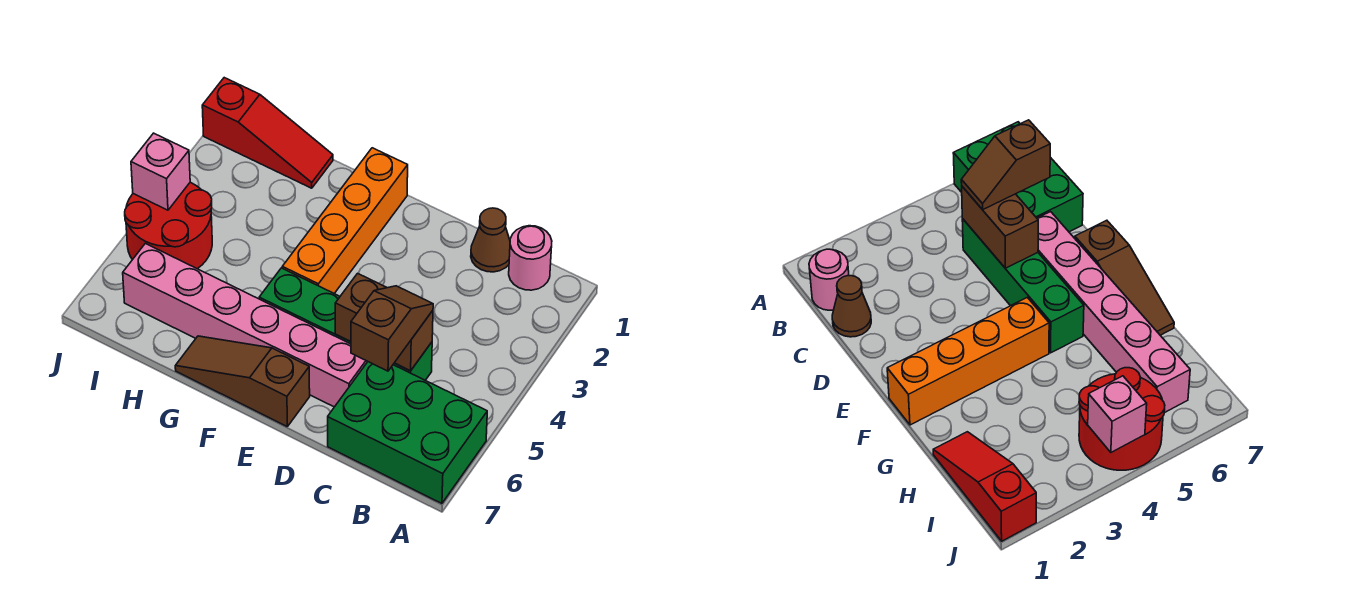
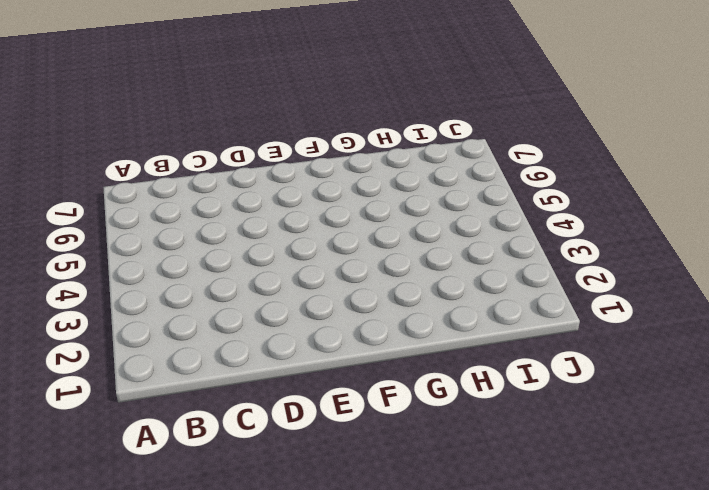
none -> green brick A6:C7 level 1
none -> pink round brick B1 level 1
none -> brown cone C1 level 1

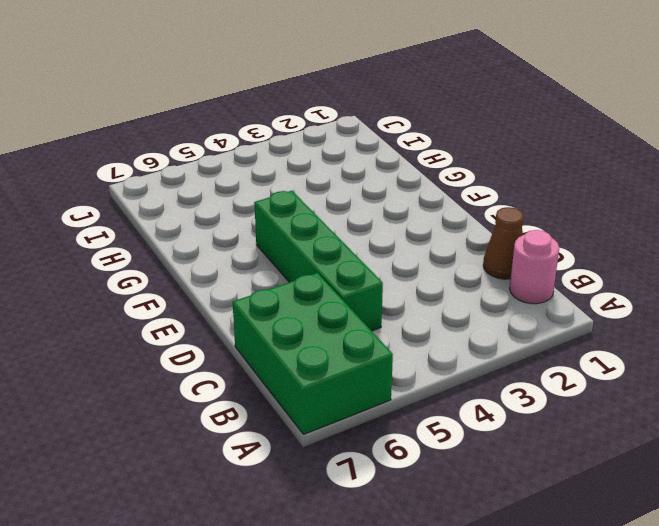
none -> pink brick D6:I6 level 1
none -> brown slope E7:G7 level 1 top E
none -> orange brick F1:F4 level 1

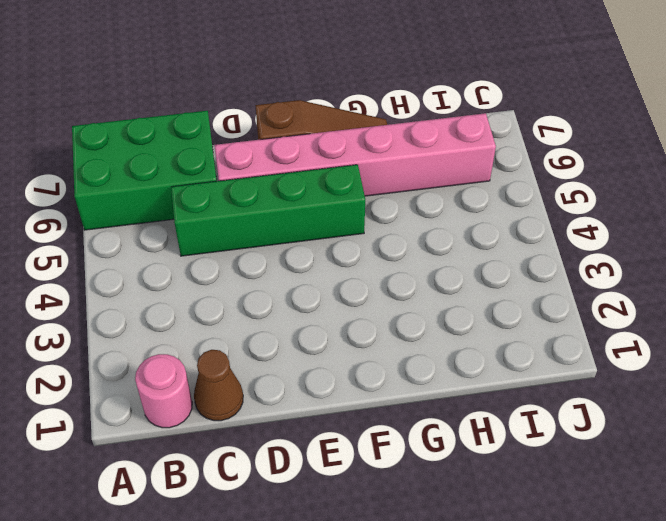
none -> orange brick F1:F4 level 1
none -> red slope H1:J1 level 1 top J
none -> red round brick I4:J5 level 1

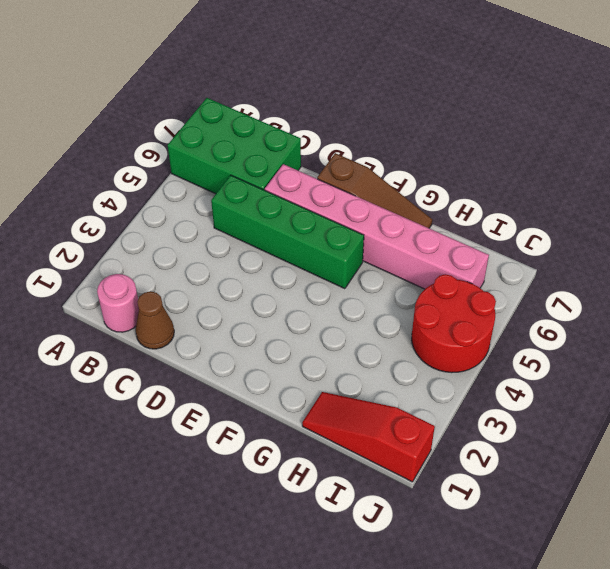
none -> orange brick F1:F4 level 1
none -> brown brick C5:D5 level 2
none -> pink brick J4 level 2

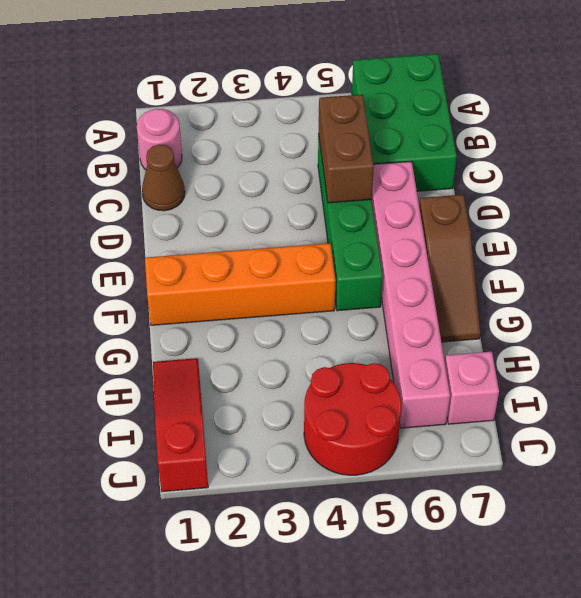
pink brick I7 level 1 -> pink brick J4 level 2
none -> brown slope C5:C6 level 3 top 6

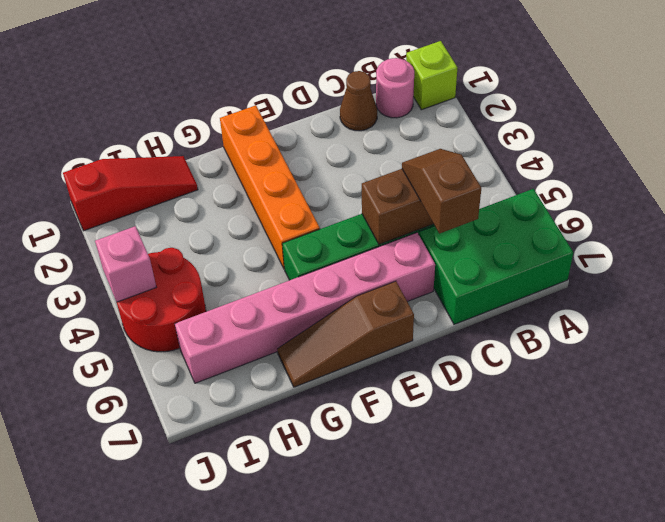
lime brick A1 level 1 -> none

